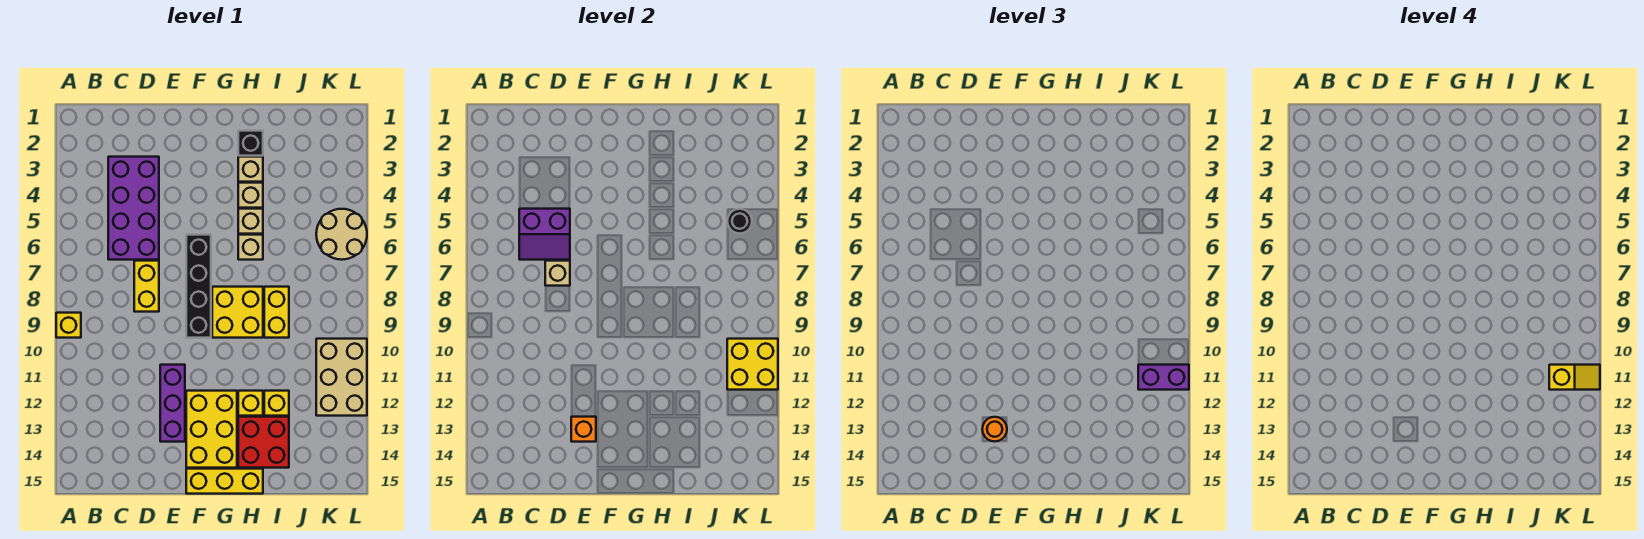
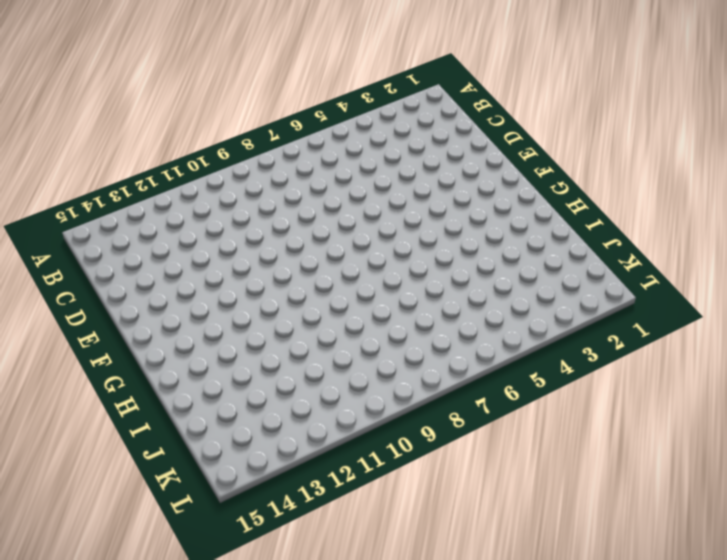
none -> yellow brick A9 level 1
none -> purple brick C3:D6 level 1
none -> yellow brick D7:D8 level 1

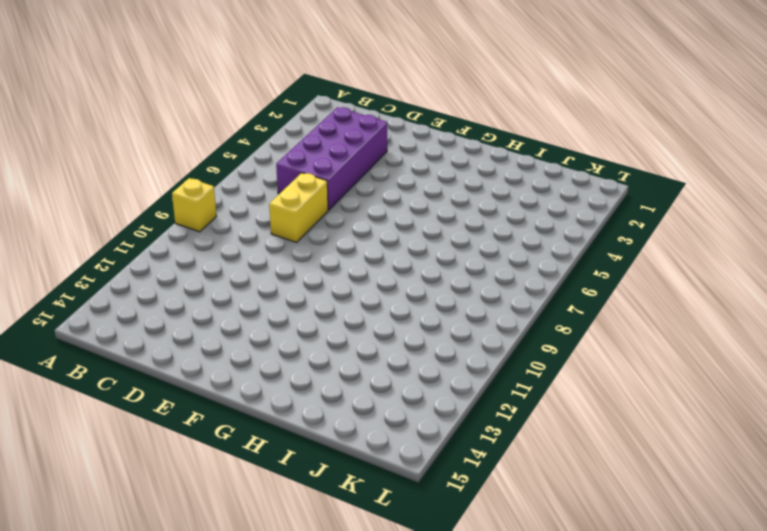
none -> purple brick E11:E13 level 1
none -> black brick F6:F9 level 1
none -> yellow brick F12:G14 level 1

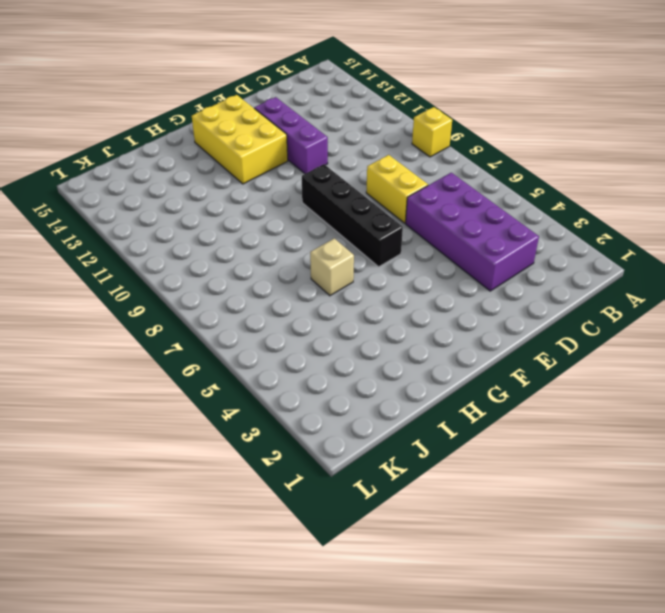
none -> yellow brick F15:H15 level 1
none -> yellow brick G8:H9 level 1
none -> black brick H2 level 1

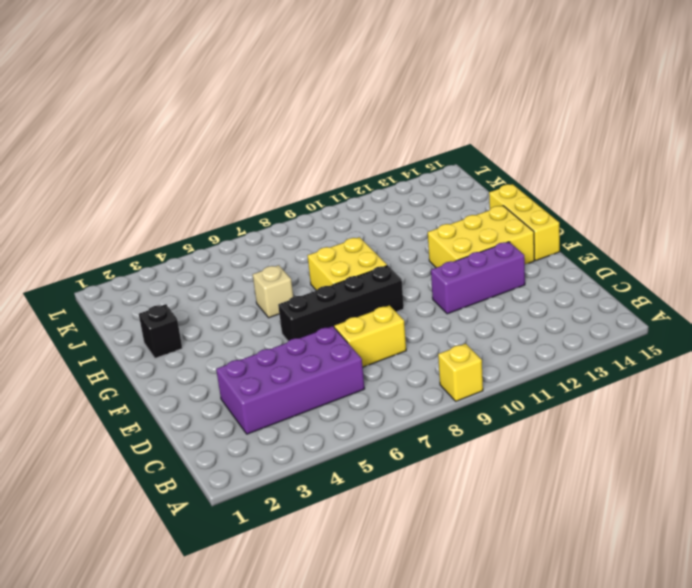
none -> tan brick H3 level 1
none -> tan brick H4 level 1
none -> tan brick H5 level 1

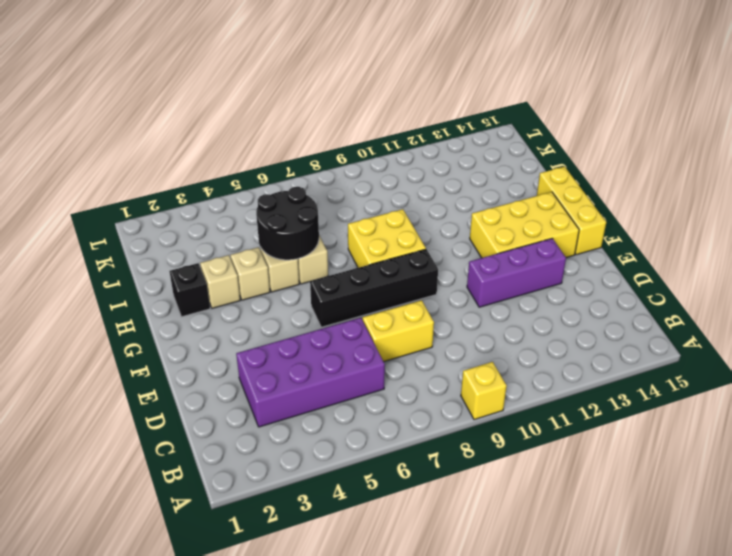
black round brick H5:I6 level 2 -> none
none -> yellow brick H12 level 1
none -> red brick H13:I14 level 1
none -> yellow brick I8:I9 level 1

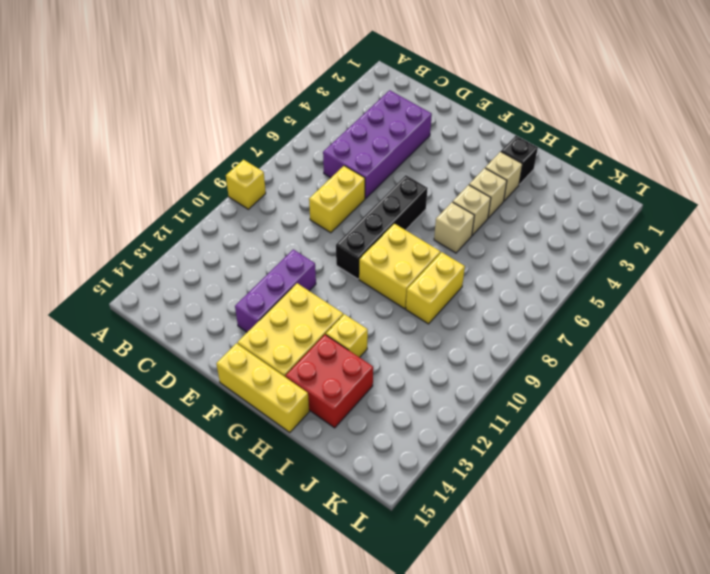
none -> yellow brick I12 level 1
none -> tan round brick K5:L6 level 1
none -> tan brick K10:L12 level 1

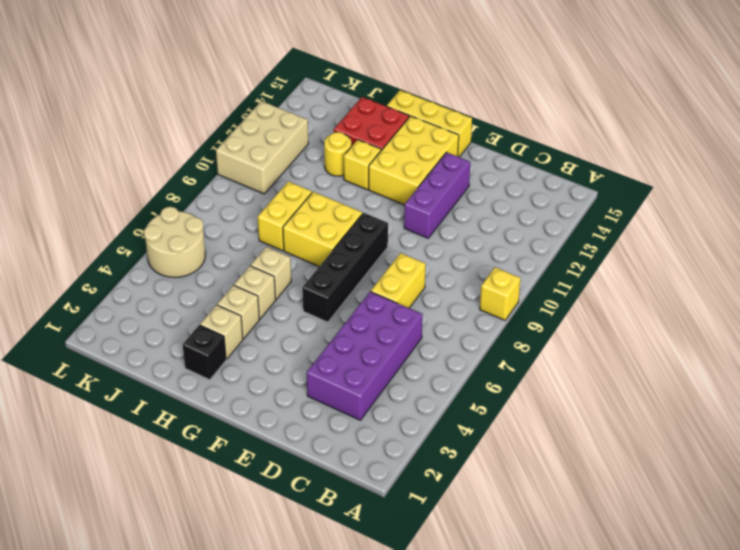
yellow round brick I12 level 1 -> yellow brick I12 level 1
none -> purple slope C5:D6 level 2 top 5
none -> tan brick D7 level 2
none -> orange brick E13 level 2

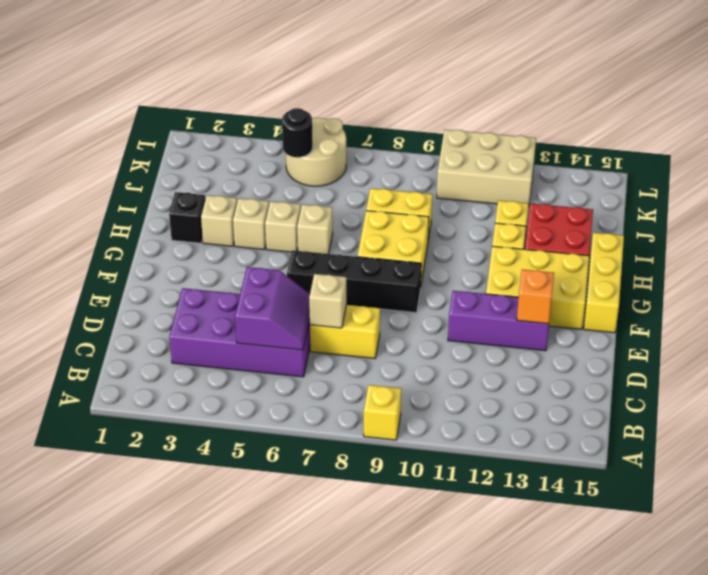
none -> yellow brick K10:L11 level 2
none -> orange round brick E13 level 3
none -> purple brick K11:L11 level 3

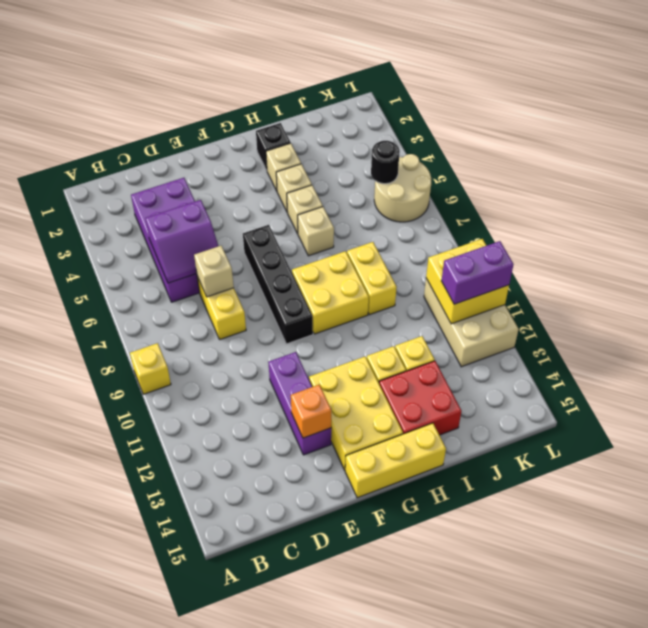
none -> orange round brick E13 level 3
none -> yellow slope K11:L11 level 4 top K

